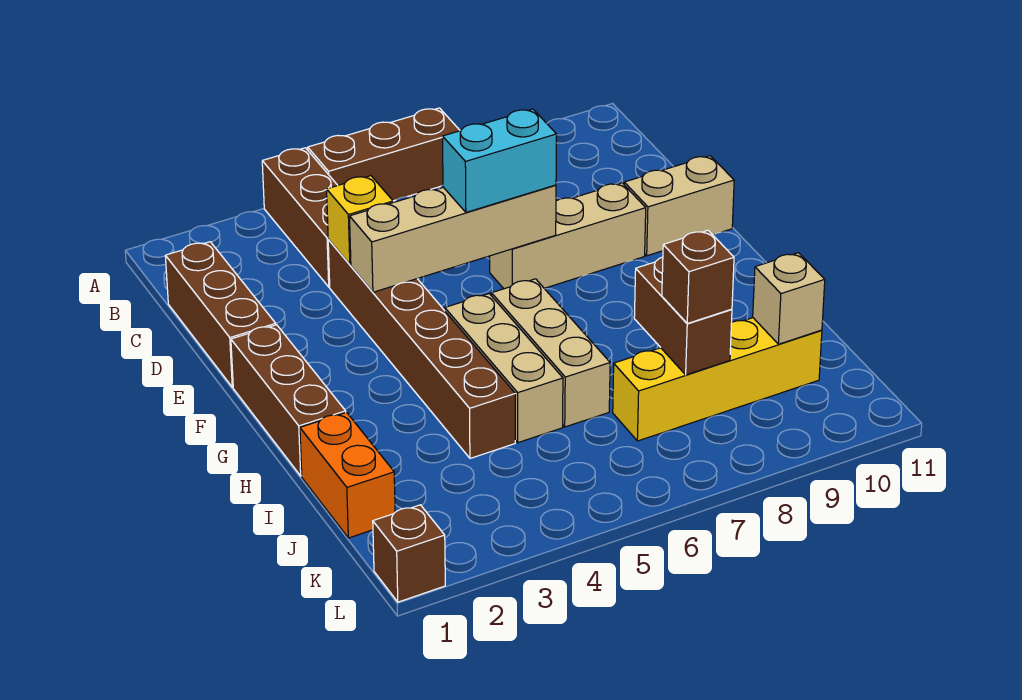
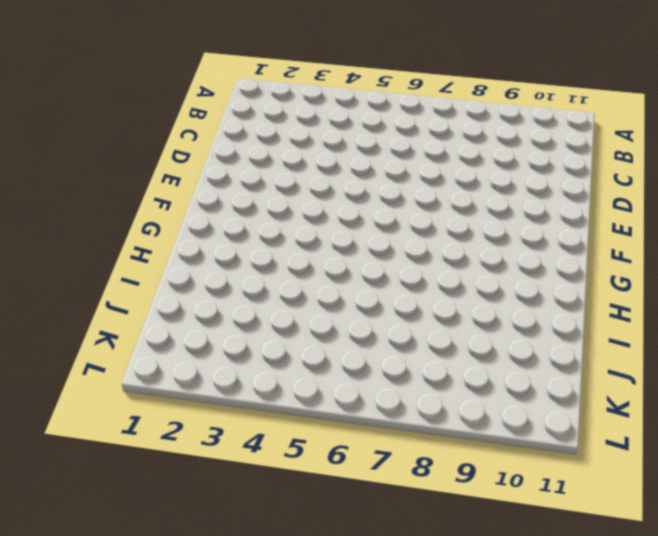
none -> brown brick A4:C4 level 1
none -> brown brick A5:A7 level 1
none -> brown brick C1:E1 level 1

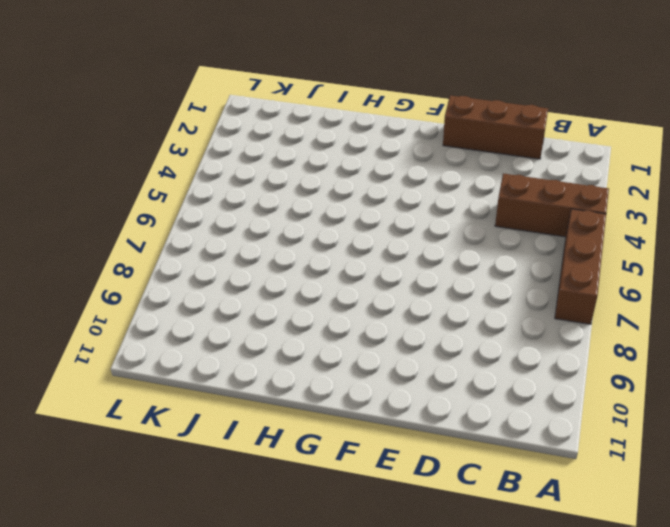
none -> brown brick D4:I4 level 1
none -> tan brick E7:E9 level 1
none -> tan brick E10:E11 level 1

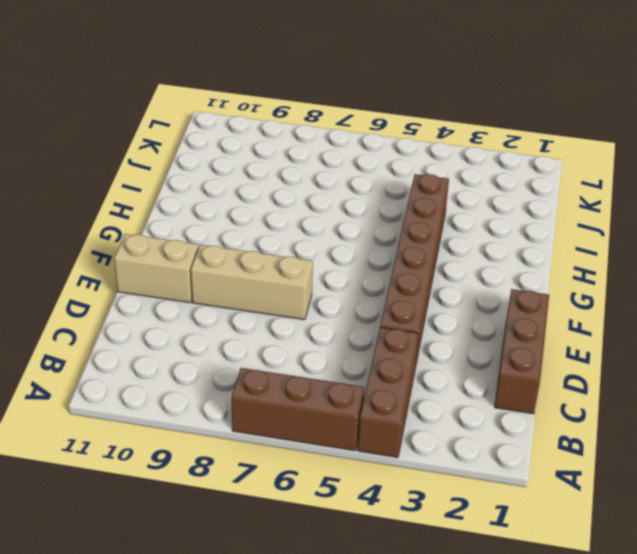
none -> brown brick F1:H1 level 1
none -> tan brick G5:I5 level 1
none -> tan brick G6:I6 level 1

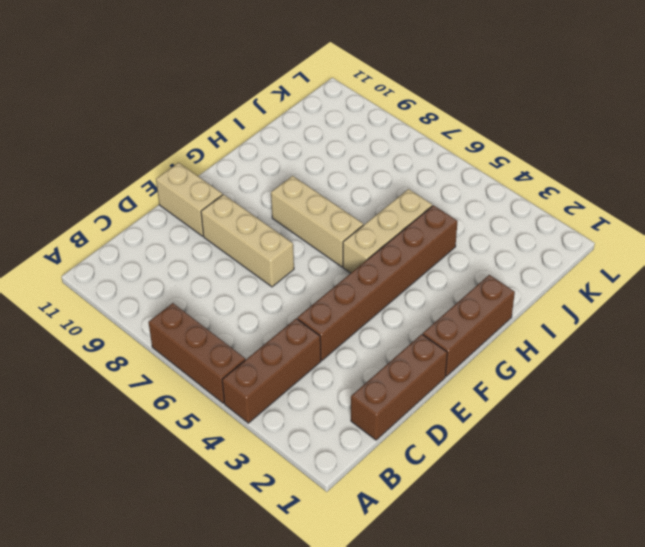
tan brick G6:G8 level 1 -> tan brick G6:I6 level 1
none -> orange brick I1:J1 level 1
none -> yellow brick J7:J10 level 1
none -> brown brick L1 level 1

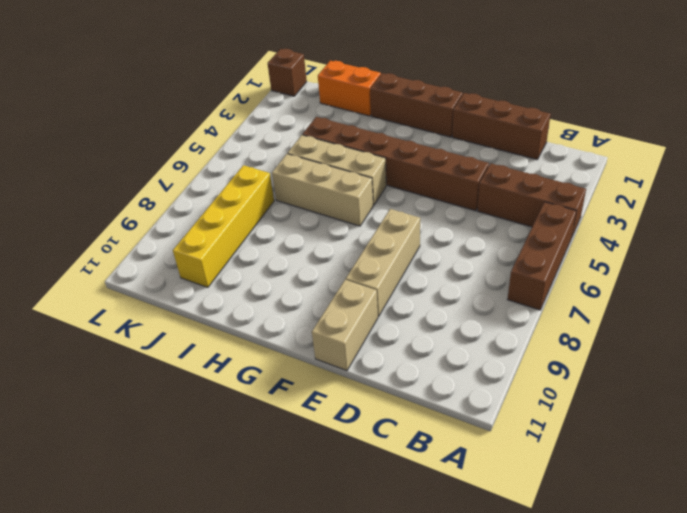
none -> yellow brick D4 level 2
none -> tan brick E4:E7 level 2
none -> brown brick I8:J8 level 2

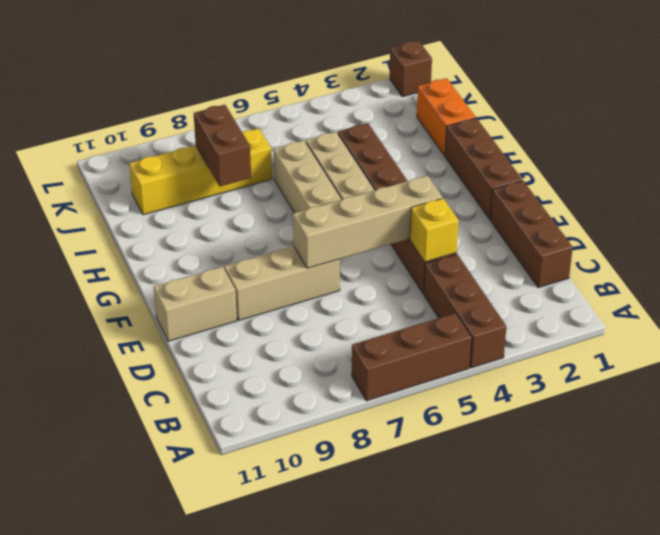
none -> tan brick J10 level 2
none -> cyan brick E6:E7 level 3
none -> brown brick J8 level 3

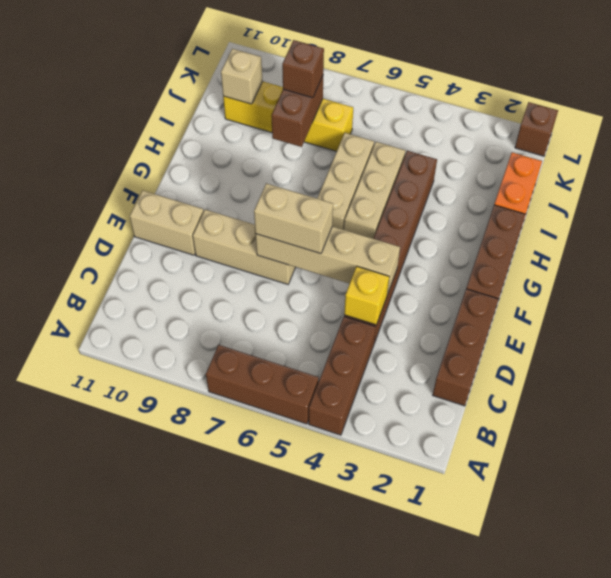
tan brick E6:E7 level 3 -> cyan brick E6:E7 level 3

